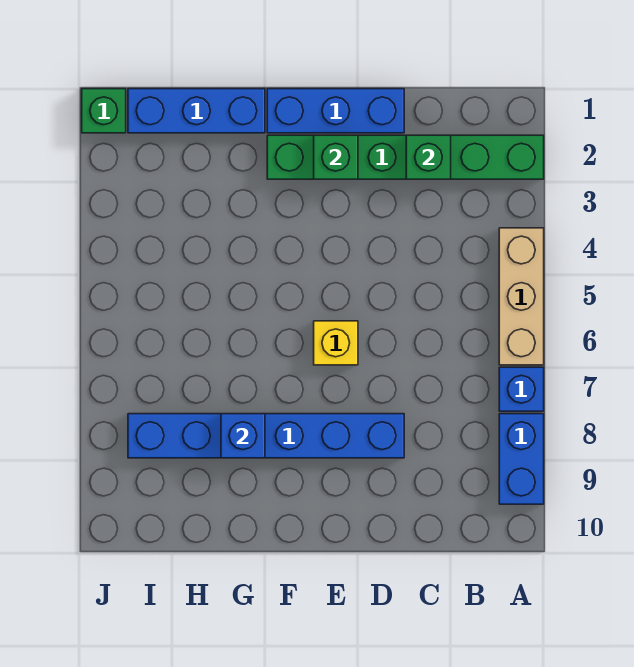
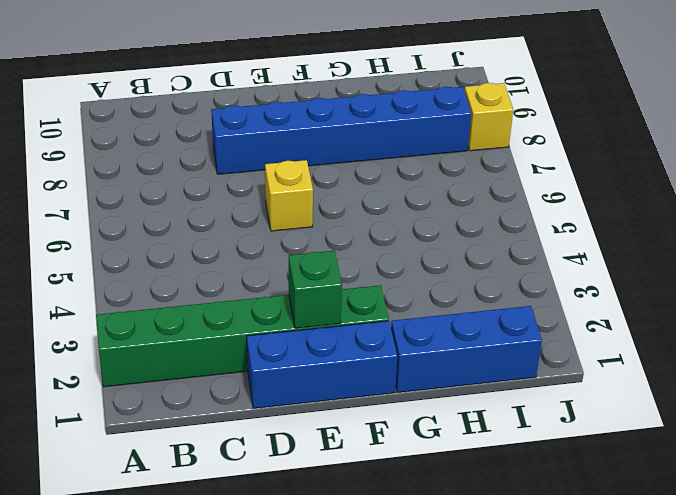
yellow brick J8 level 1 -> none
none -> tan brick A4:A6 level 1
none -> blue brick A7 level 1
none -> blue brick A8:A9 level 1

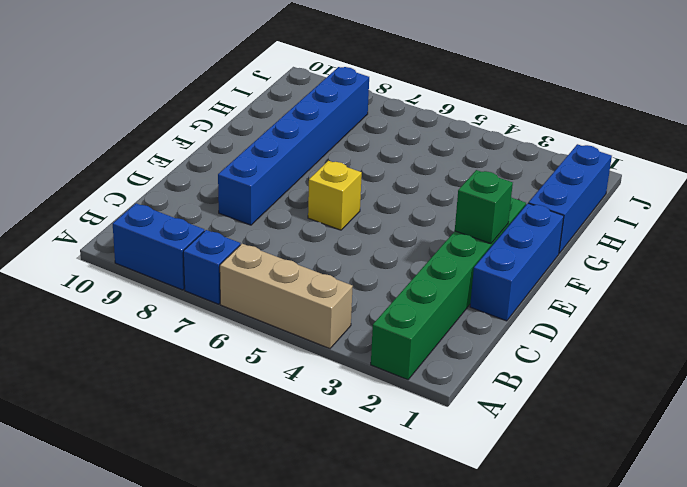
none -> green brick J1 level 1
none -> green brick C2 level 2
none -> blue brick G8 level 2

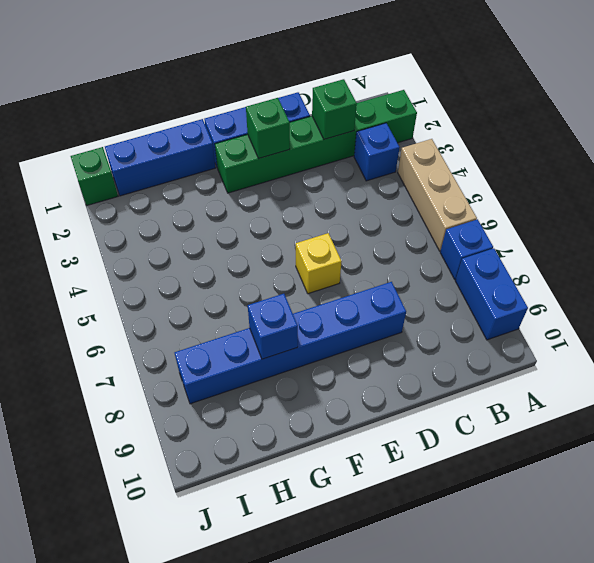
blue brick B3 level 1 -> none

